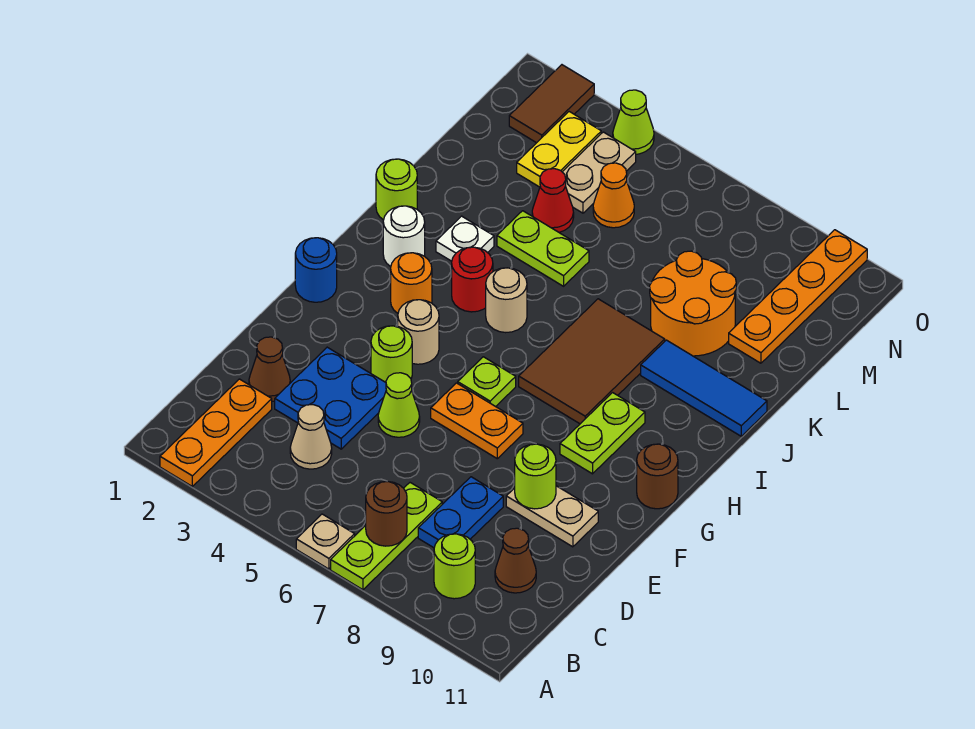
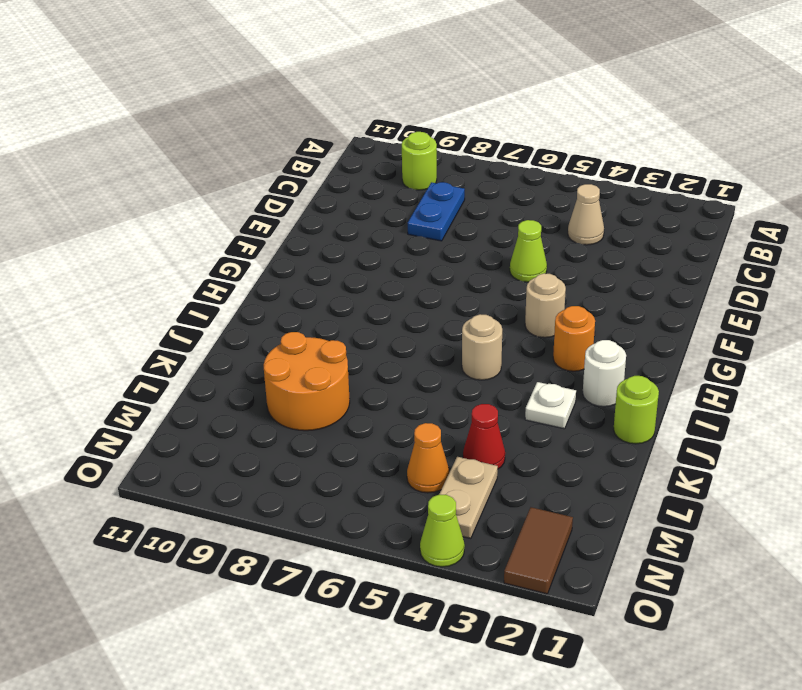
none -> orange plate A2:C2 level 1
none -> tan plate A6 level 1
none -> lime plate A7:C7 level 1
none -> brown cone C10 level 1

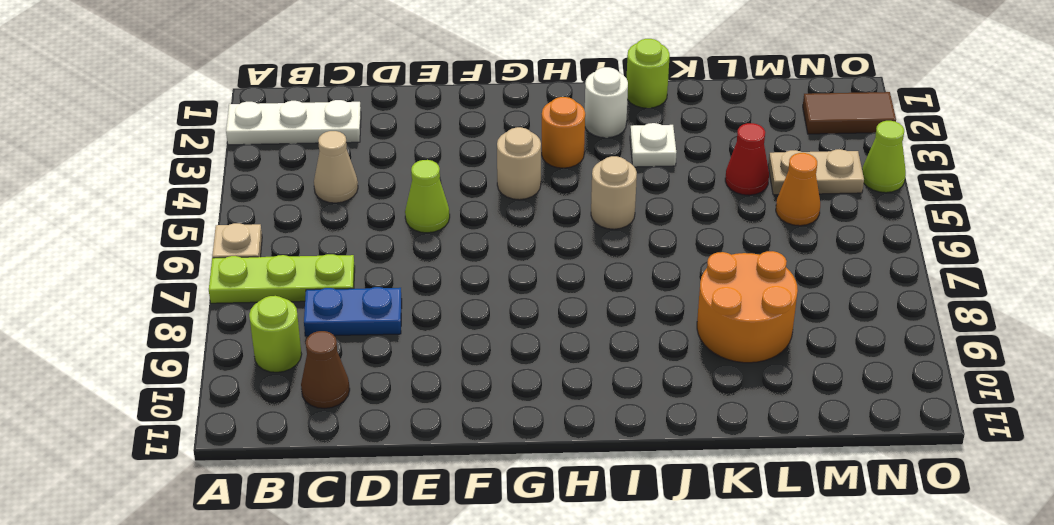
white plate A2:C2 level 1 -> orange plate A2:C2 level 1
none -> brown cone D2 level 1
none -> blue plate D3:E4 level 1
none -> tan plate E9:E10 level 1
none -> lime round brick F4 level 1

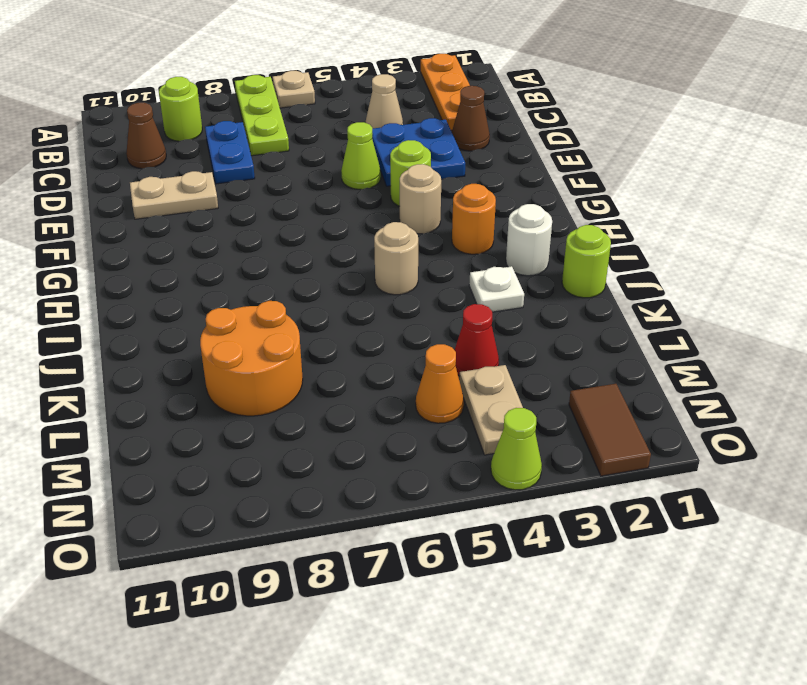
none -> orange plate F6:F7 level 1
none -> blue round brick G1 level 1
none -> lime plate G6 level 1
none -> lime plate G9:H9 level 1

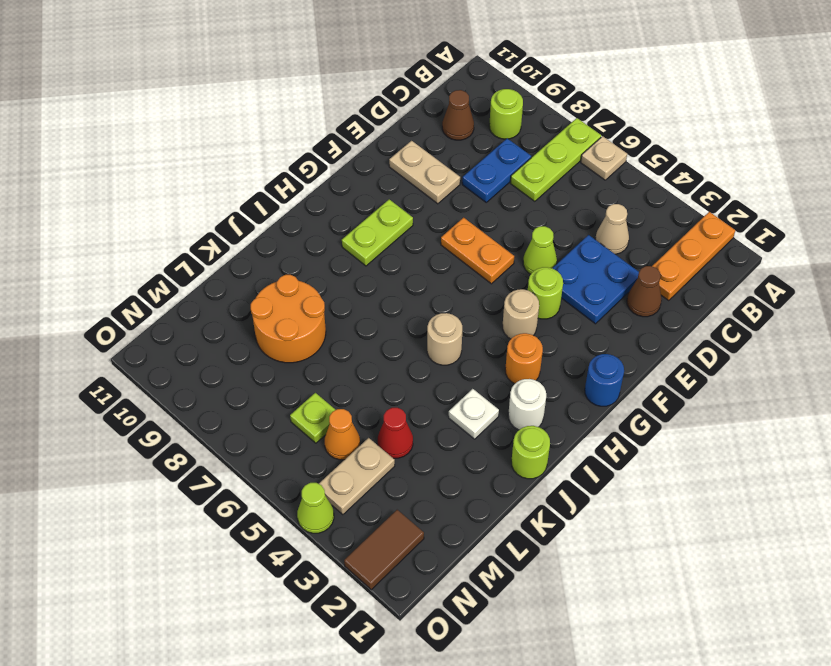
lime plate M6 level 1 -> lime plate G6 level 1
none -> brown round brick G11 level 1
none -> brown tile H7:J8 level 1
none -> red round brick I4 level 1
none -> blue tile J9:J11 level 1

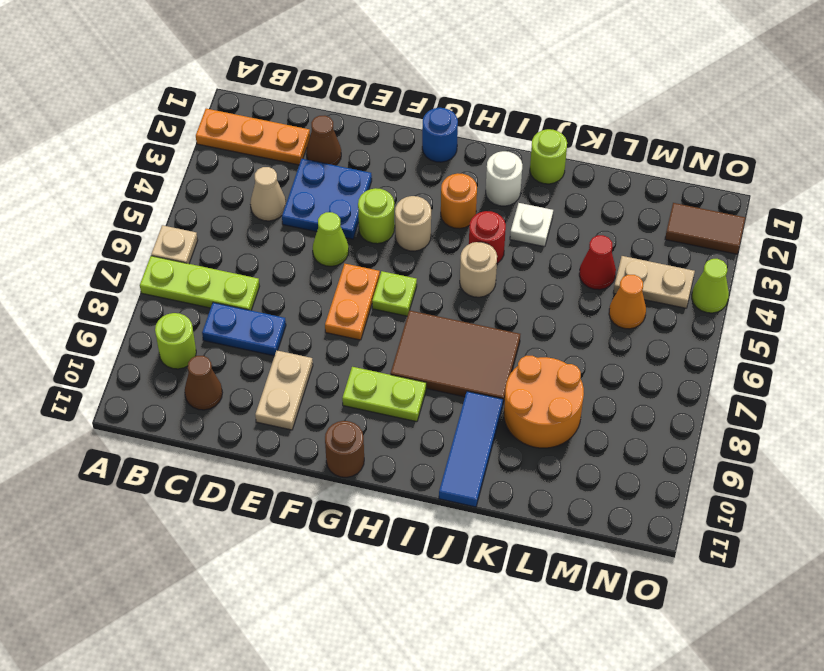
none -> lime plate K4:K5 level 1
none -> orange plate L10:O10 level 1
none -> yellow plate M3:N3 level 1
none -> brown round brick B7 level 2

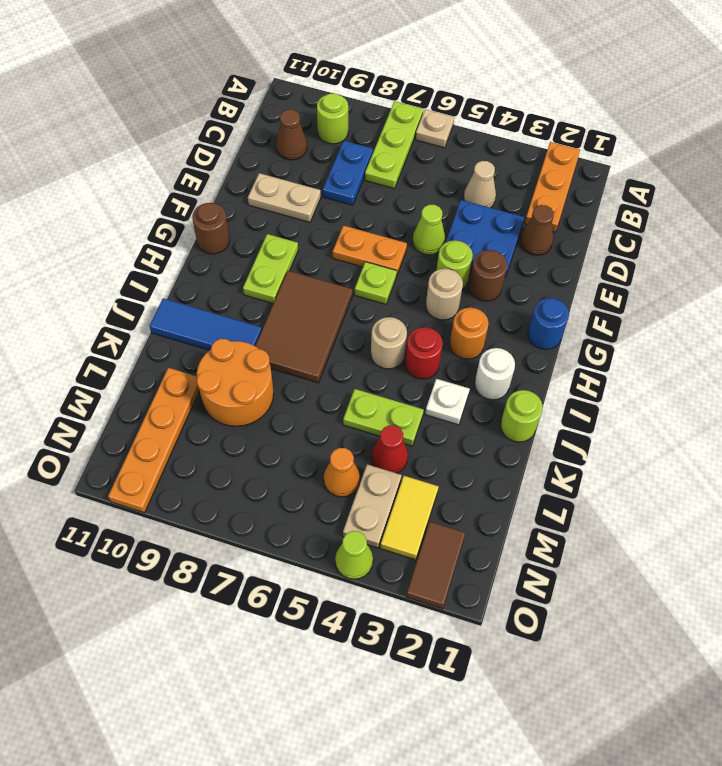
brown round brick F3 level 1 -> brown round brick B7 level 2
yellow tile M3:N3 level 1 -> yellow plate M3:N3 level 1
none -> lime round brick E9 level 2

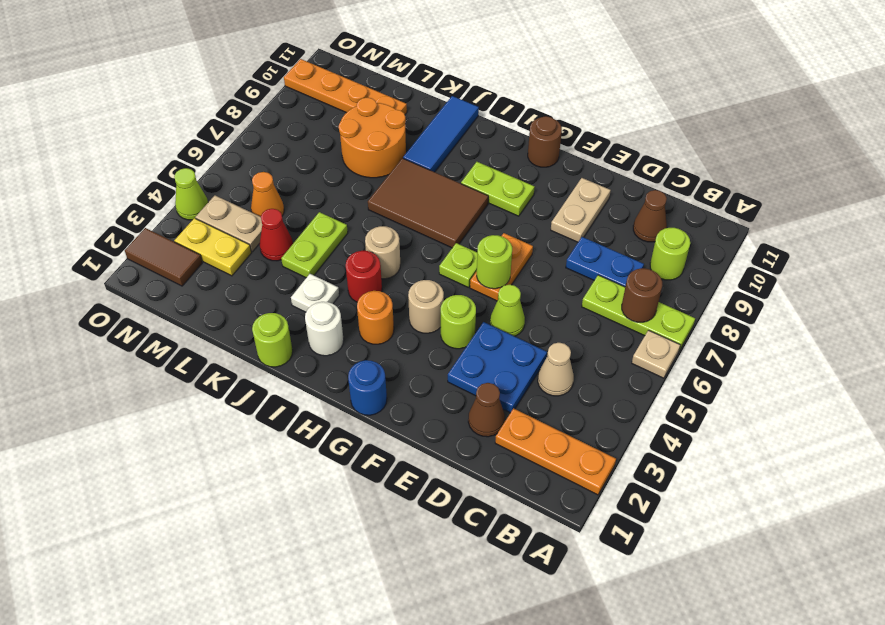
lime round brick F6 level 2 -> lime round brick E9 level 2

